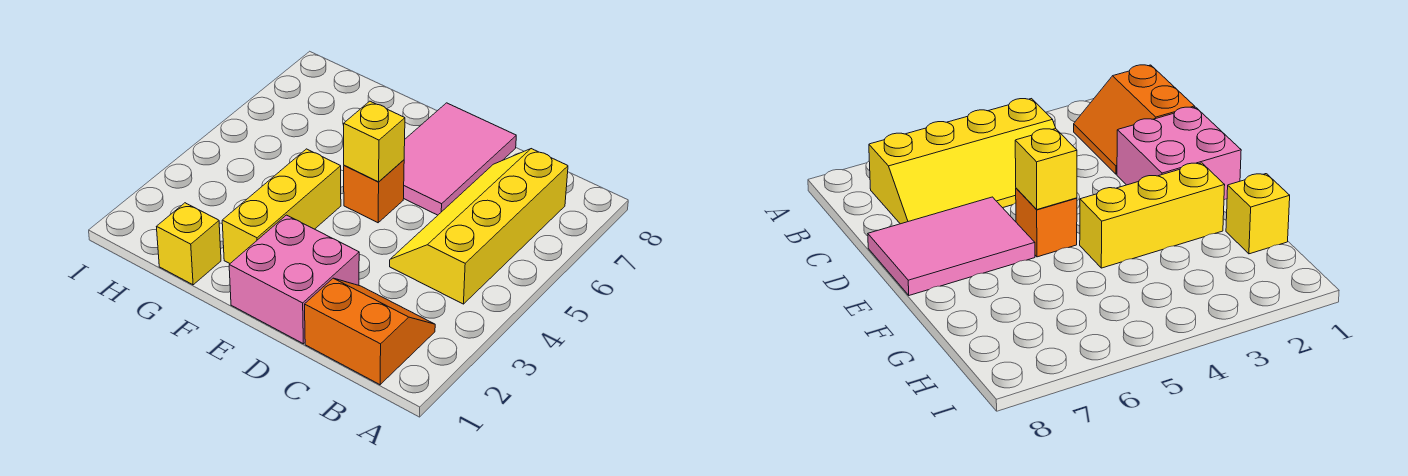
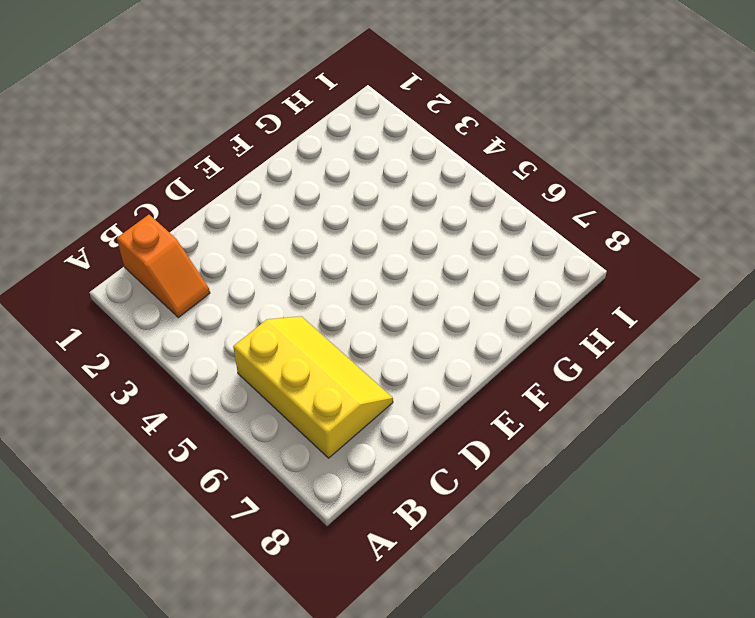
orange slope B1:B2 level 1 top 1 -> orange slope B1:C2 level 1 top 1
yellow slope B5:C7 level 1 top B -> yellow slope B4:C7 level 1 top B
none -> pink brick D1:E2 level 1
none -> pink tile D6:E8 level 1

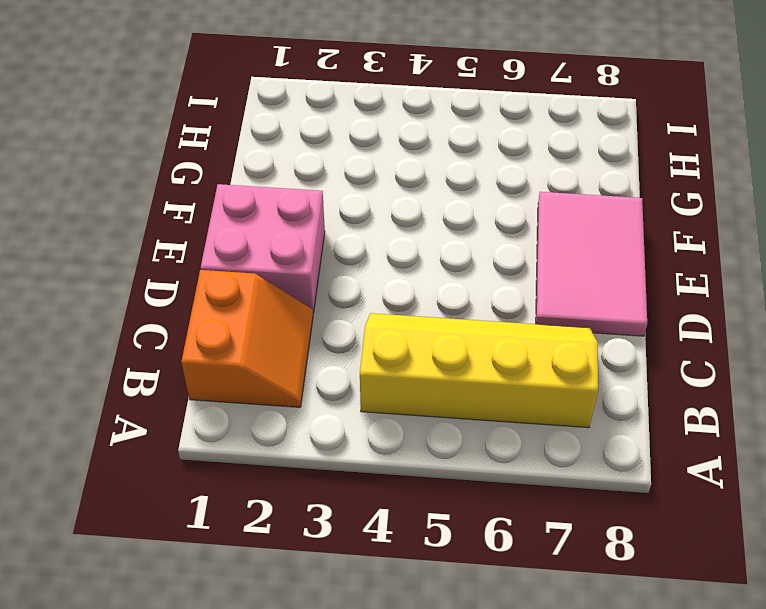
pink tile D7:F8 level 1 -> pink tile D6:E8 level 1
none -> orange brick E5 level 1
none -> yellow brick F2:F4 level 1

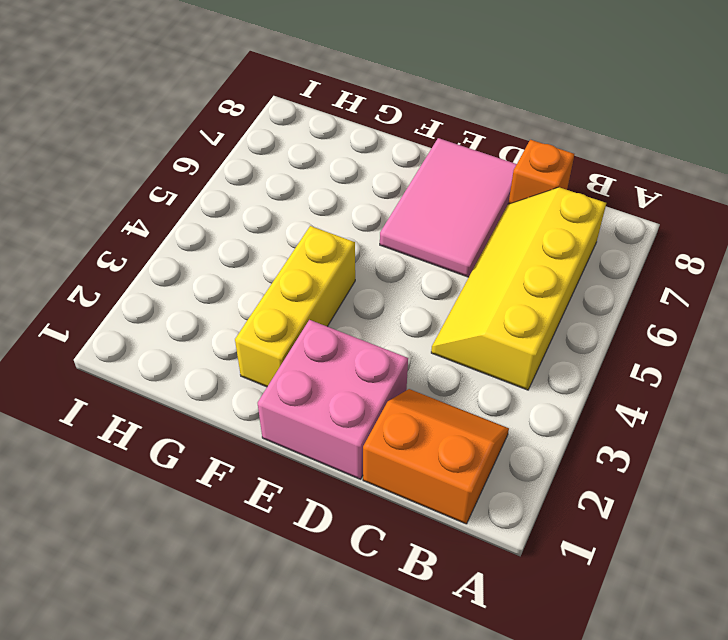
orange brick C8 level 1 -> orange brick E5 level 1
none -> yellow brick G1 level 1
none -> yellow brick E5 level 2

